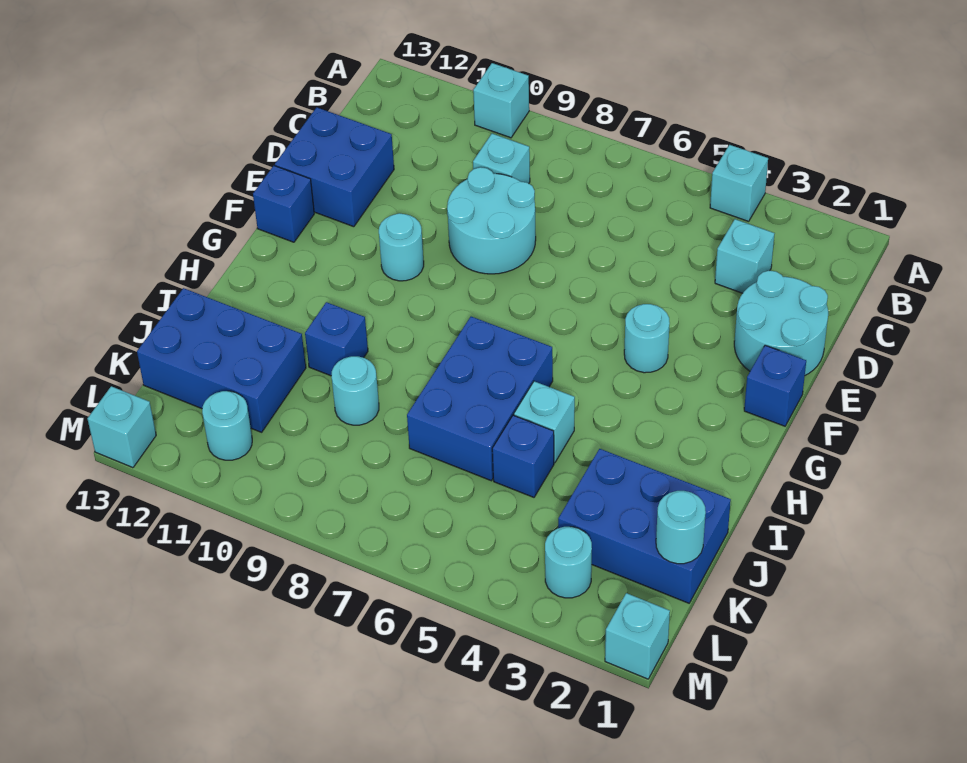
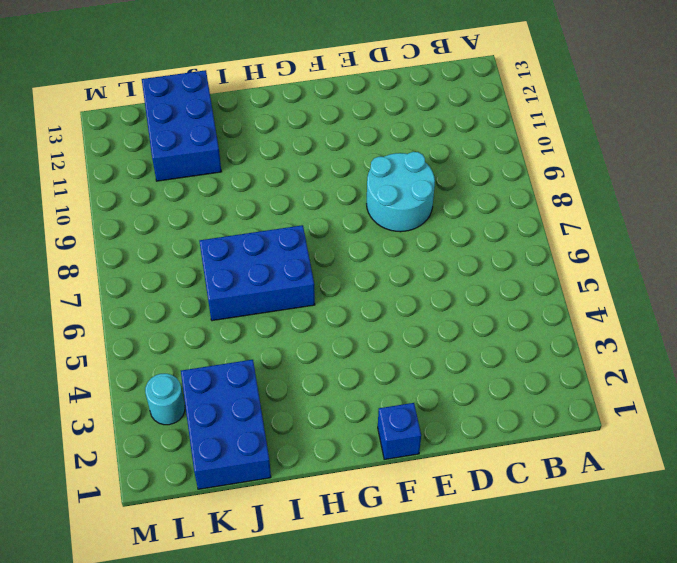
none -> cyan brick A4 level 1
none -> cyan brick A10 level 1
none -> cyan brick C3 level 1

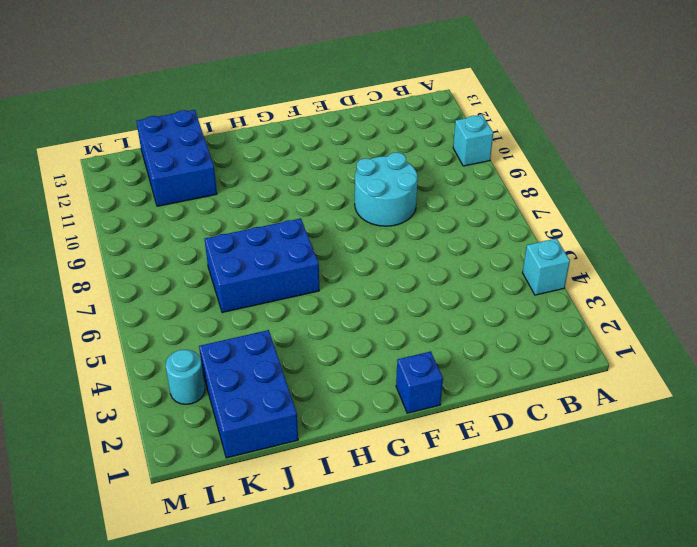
none -> cyan brick C3 level 1
none -> cyan brick C9 level 1
none -> cyan round brick D1:E2 level 1

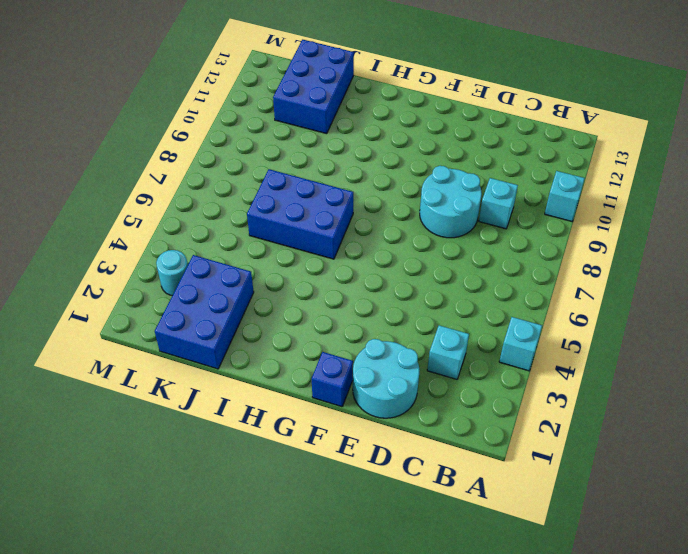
none -> blue brick D12:E13 level 1
none -> cyan round brick F4 level 1
none -> cyan round brick F10 level 1

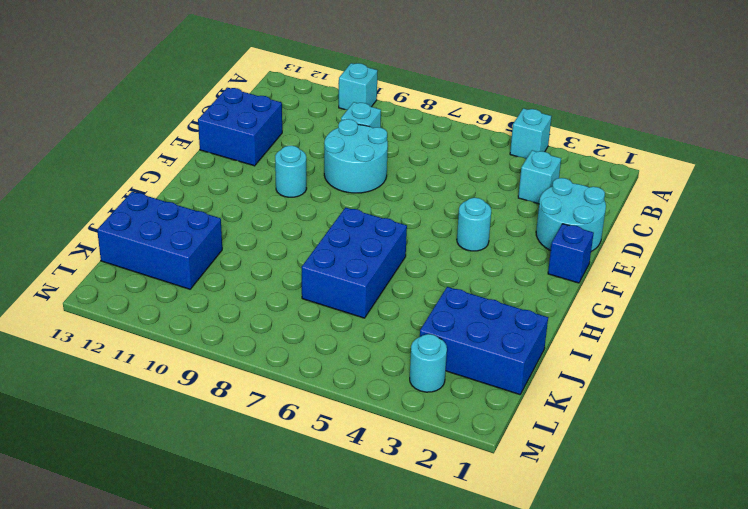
none -> blue brick F13 level 1
none -> cyan brick I5 level 1
none -> blue brick I10 level 1

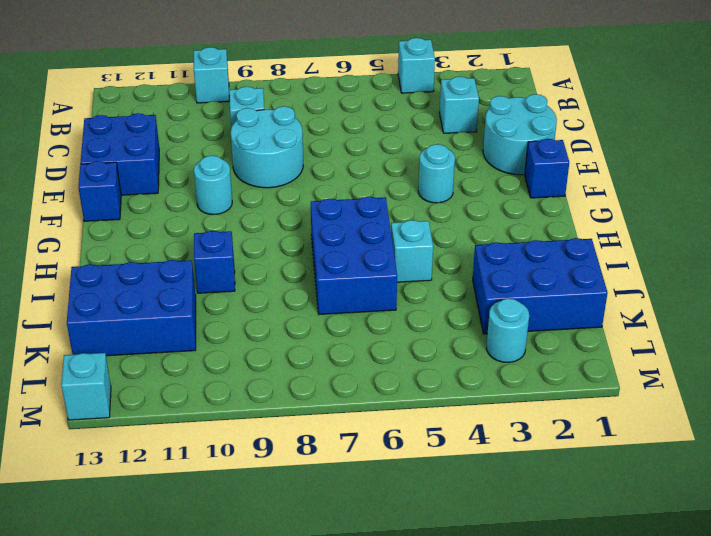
none -> blue brick J5 level 1
none -> cyan round brick J9 level 1
none -> cyan round brick L11 level 1

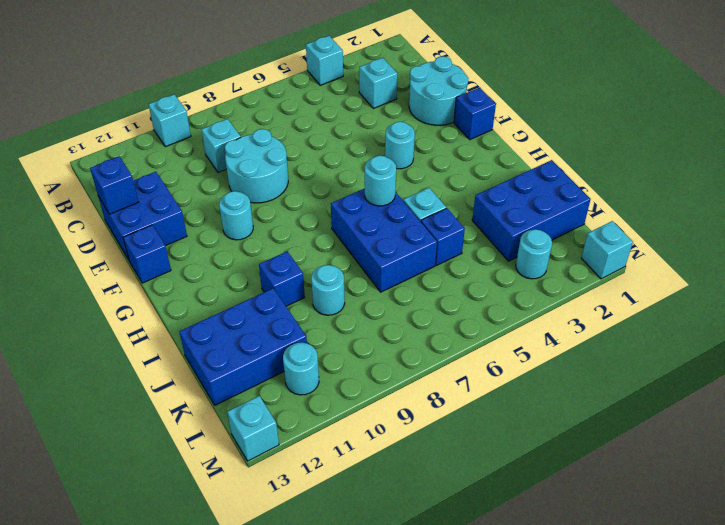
blue brick D13 level 2 -> none
cyan round brick H6 level 2 -> cyan round brick K1 level 2

